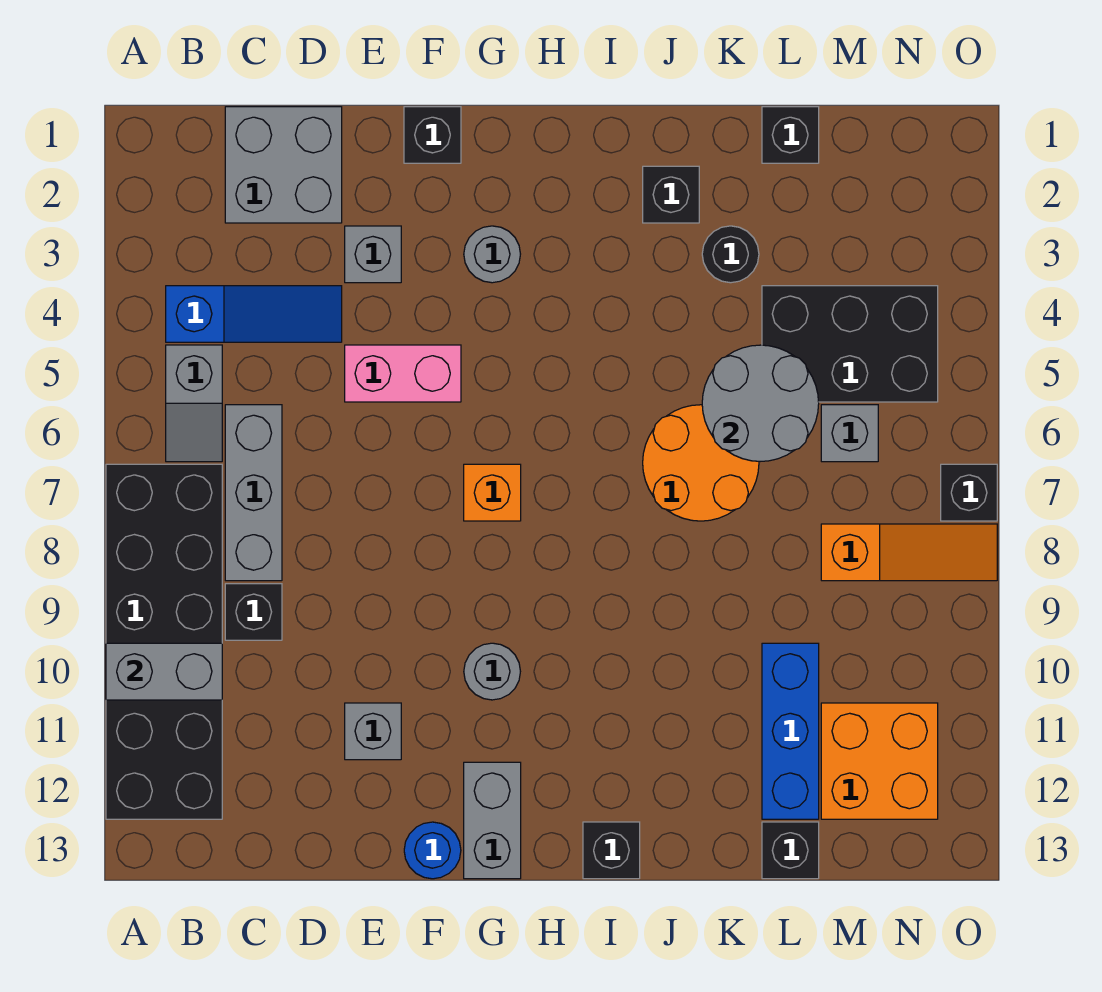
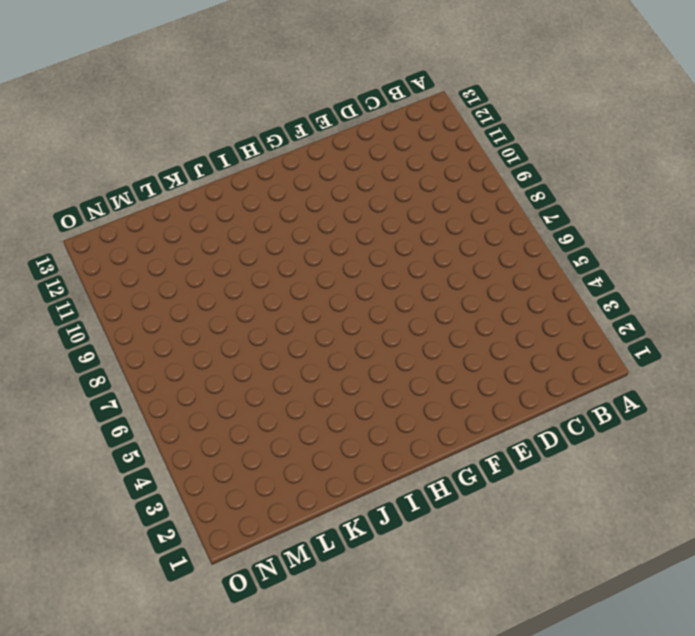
none -> black brick A7:B12 level 1
none -> blue slope B4:D4 level 1 top B
none -> grey slope B5:B6 level 1 top 5

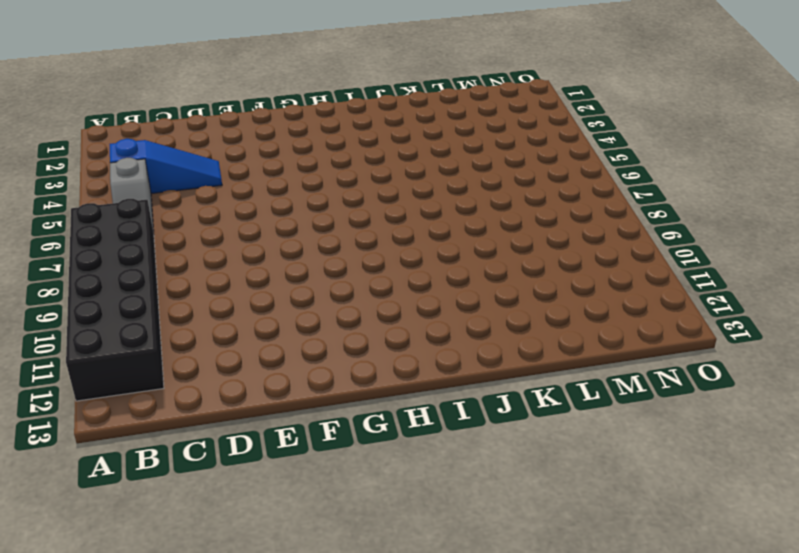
none -> grey brick C1:D2 level 1
none -> grey brick C6:C8 level 1
none -> black brick C9 level 1

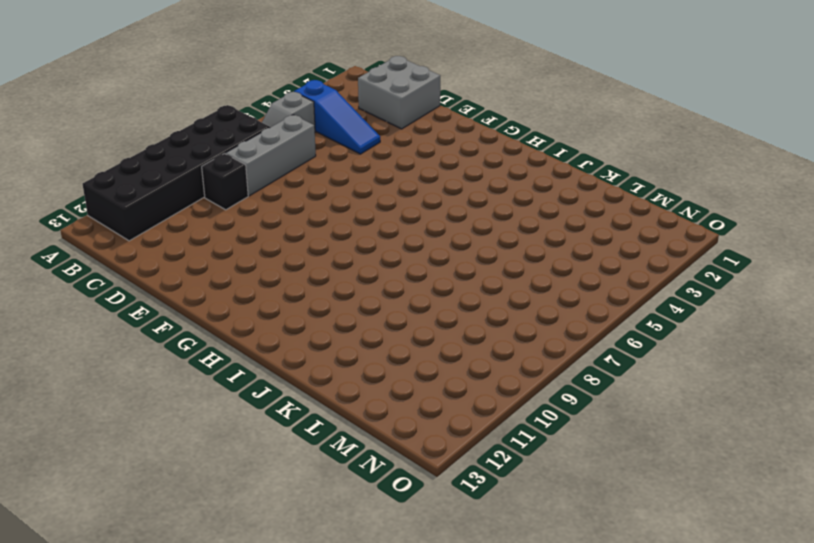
none -> grey brick E3 level 1
none -> pink brick E5:F5 level 1
none -> grey brick E11 level 1

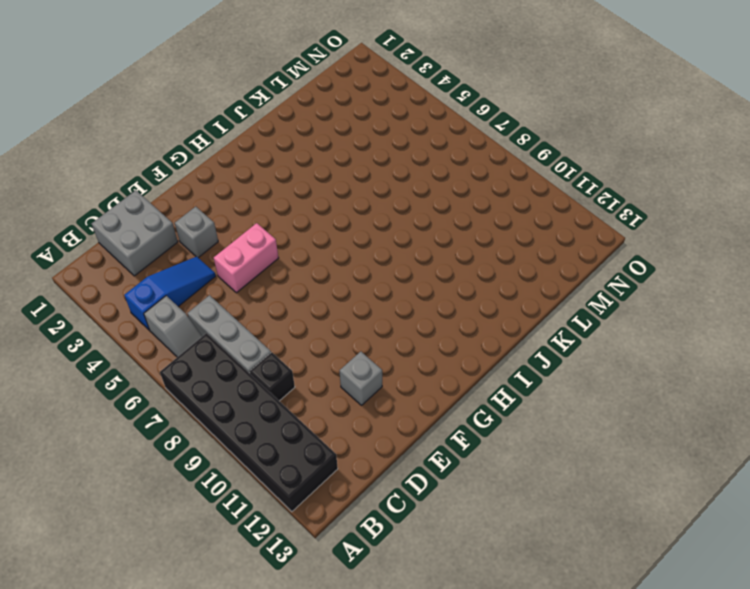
none -> black brick F1 level 1
none -> blue round brick F13 level 1
none -> grey round brick G3 level 1

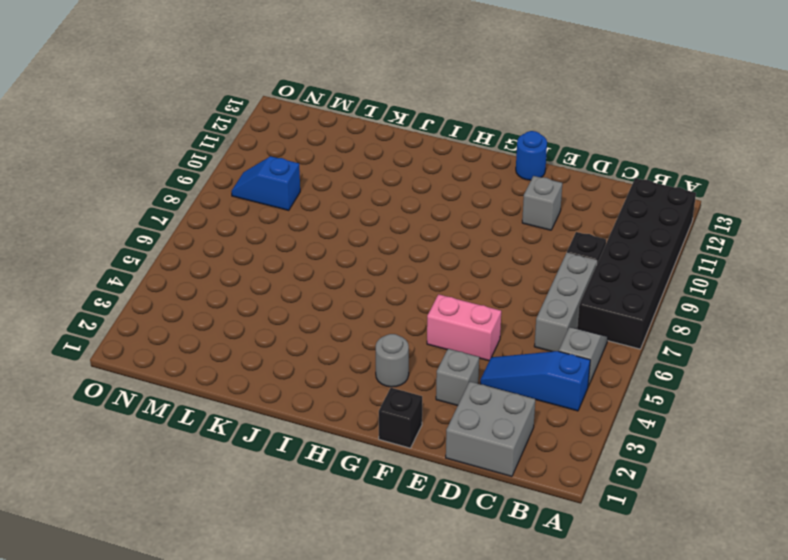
blue slope M9:N9 level 1 top M -> none
none -> orange brick G7 level 1
none -> grey round brick G10 level 1
none -> grey brick G12:G13 level 1

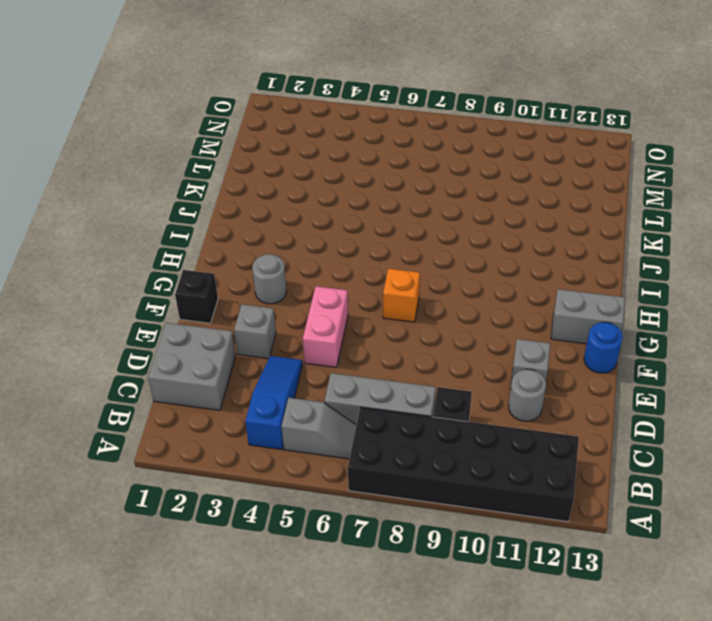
grey round brick D11 level 1 -> grey round brick G10 level 1
none -> black brick I13 level 1
none -> black brick J2 level 1
none -> orange round brick J6:K7 level 1

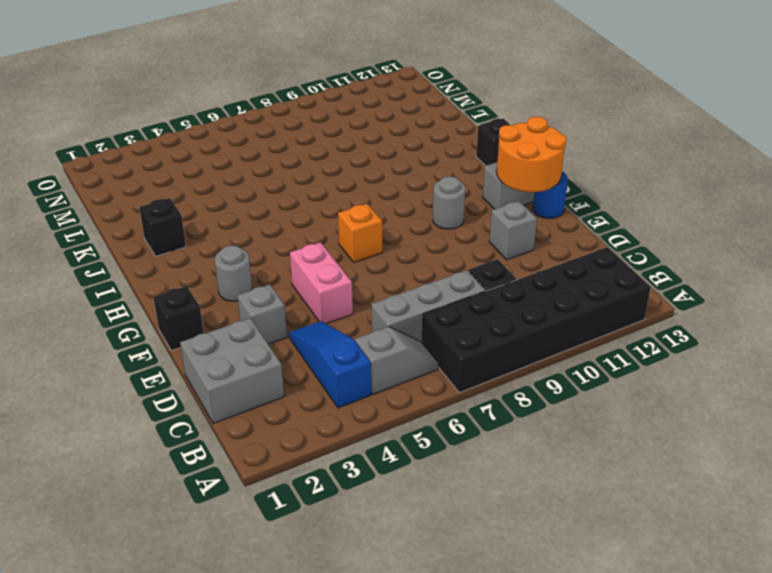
orange round brick F12:G13 level 2 -> orange round brick J6:K7 level 1
none -> black round brick K3 level 1
none -> black brick L1 level 1
none -> black brick L4:N5 level 1

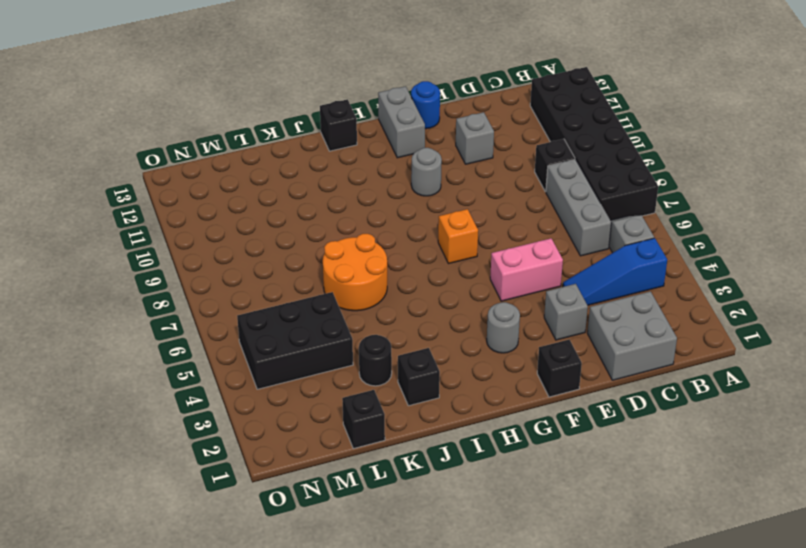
none -> blue brick L10:L12 level 1
none -> black brick L13 level 1
none -> grey brick M6 level 1

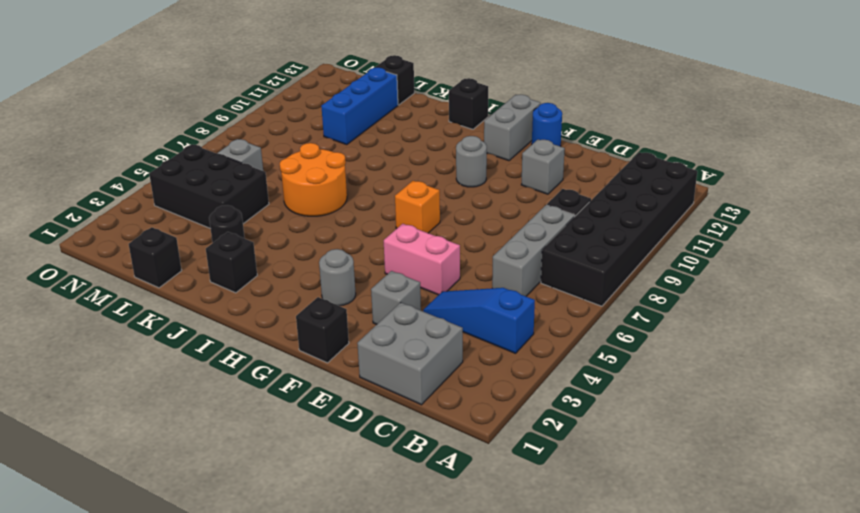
none -> grey slope B5:B6 level 1 top 5
none -> orange slope M8:O8 level 1 top M
none -> orange brick M11:N12 level 1

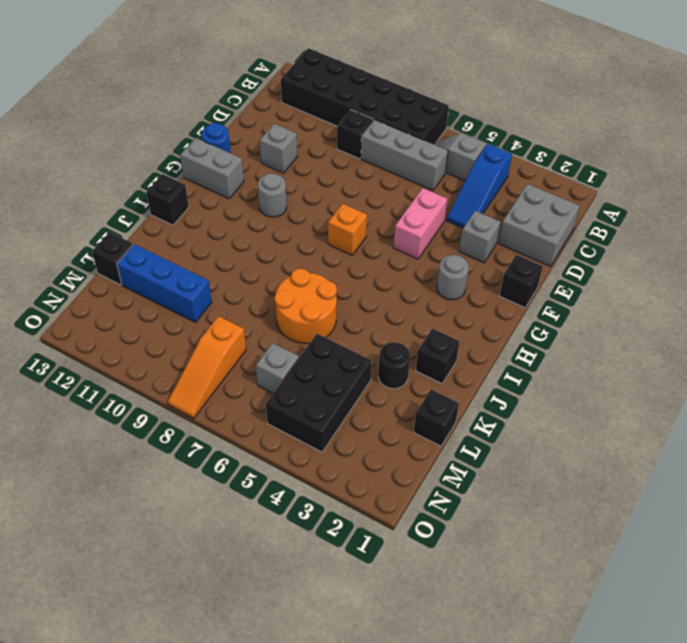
none -> orange brick M11:N12 level 1
none -> black brick O7 level 1
none -> grey brick A10:B10 level 2

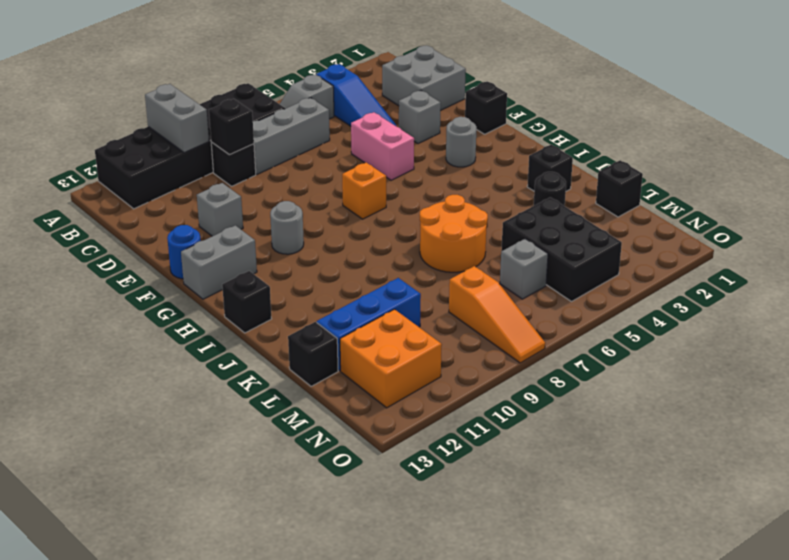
black brick C9 level 2 -> black brick O7 level 1
none -> grey round brick K5:L6 level 2

